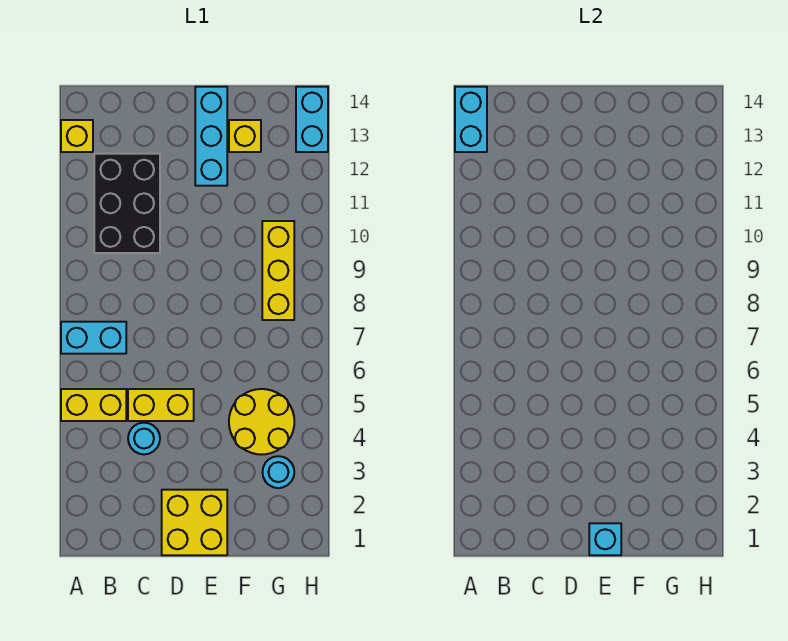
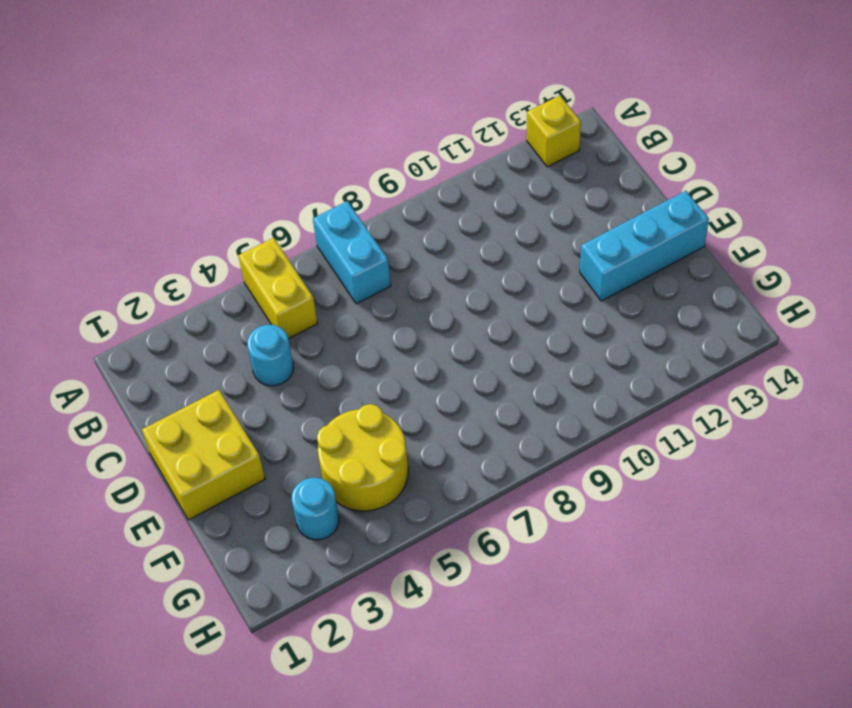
none -> black brick B10:C12 level 1
none -> yellow brick C5:D5 level 1
none -> yellow brick F13 level 1

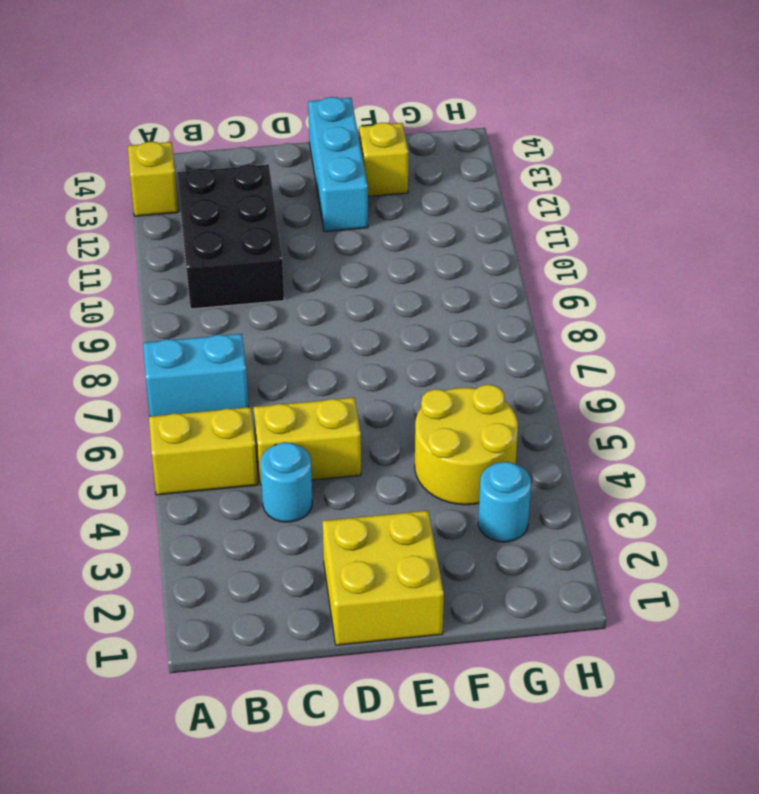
none -> yellow brick G8:G10 level 1
none -> cyan brick H13:H14 level 1
none -> cyan brick A13:A14 level 2

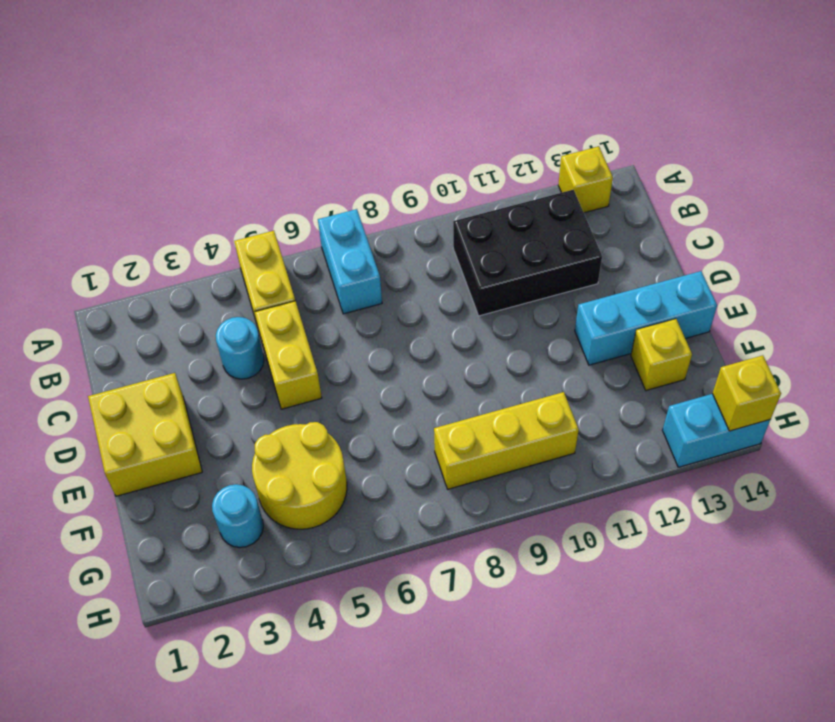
yellow brick H14 level 2 -> none
none -> cyan brick A13:A14 level 2
none -> cyan brick E1 level 2

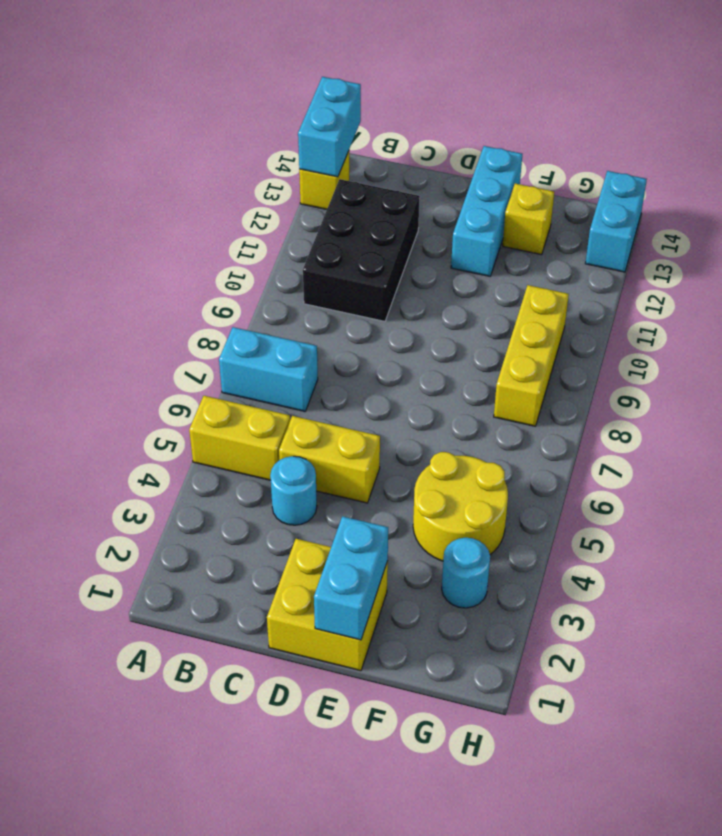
cyan brick E1:E2 level 2 -> cyan brick E1 level 2

